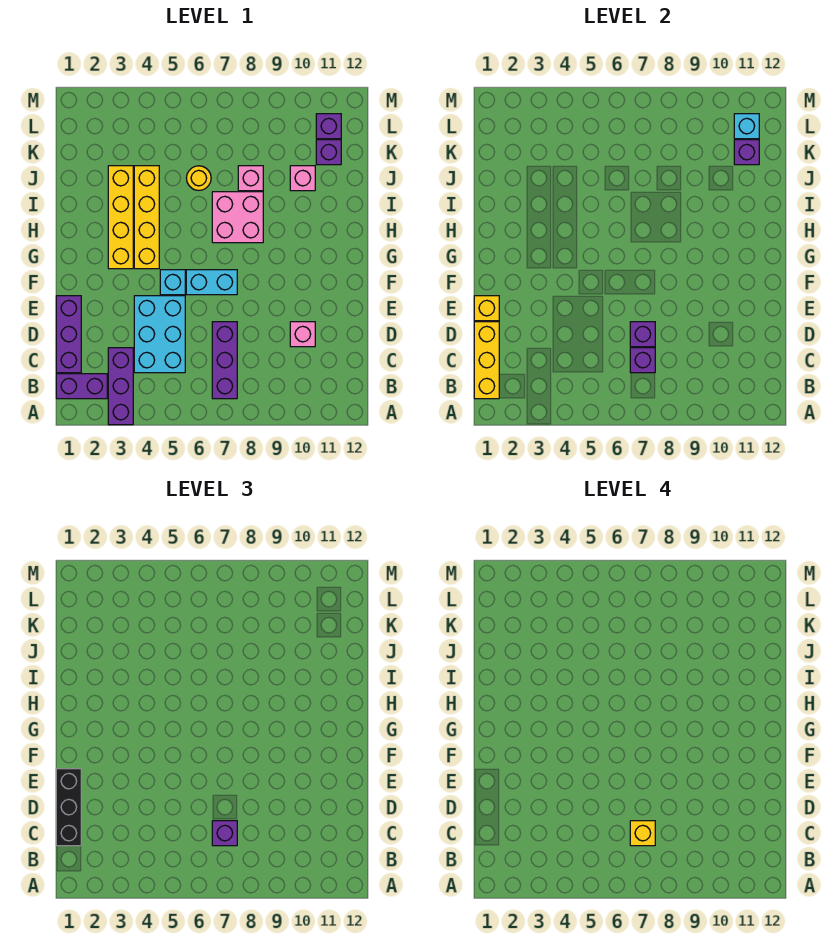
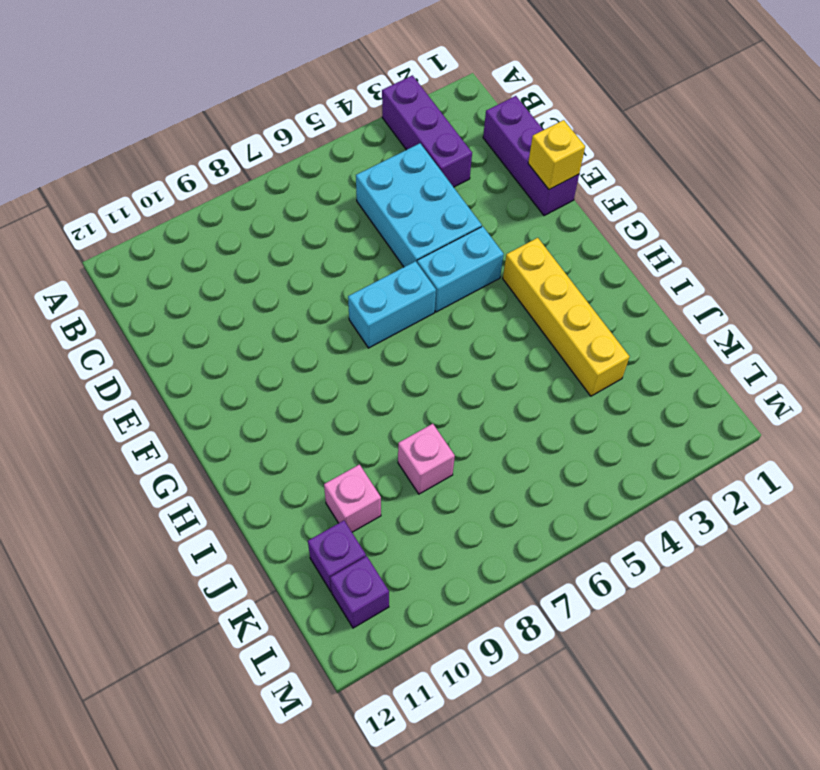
cyan brick F4:F5 level 1 -> cyan brick F5 level 1
none -> purple brick B1:B2 level 1
none -> purple brick B7:D7 level 1
none -> pink brick D10 level 1

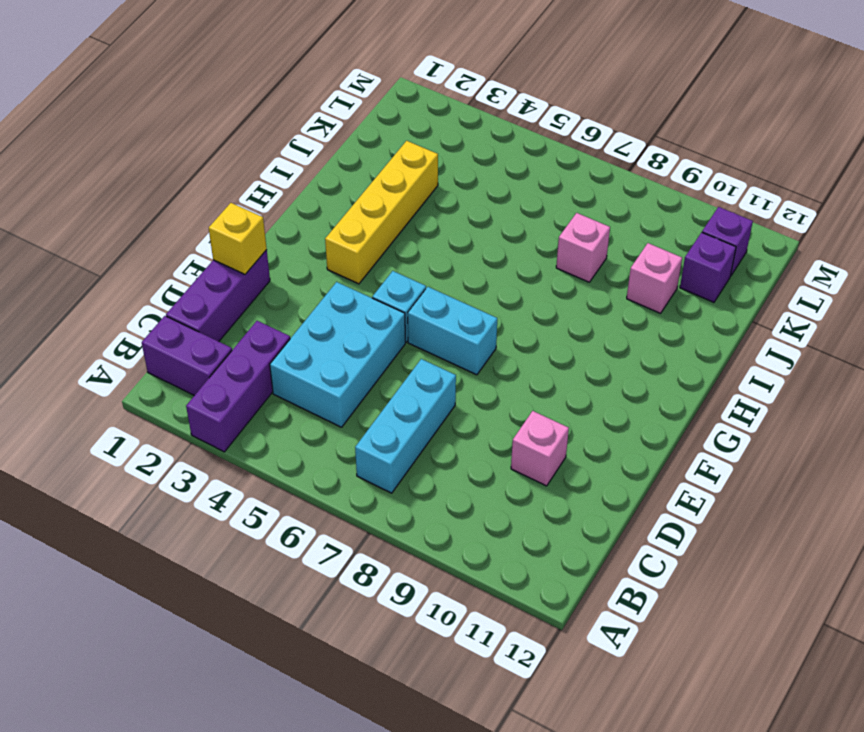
cyan brick B7:D7 level 1 -> purple brick B7:D7 level 1
none -> yellow brick G4:J4 level 1
none -> pink brick H7:I8 level 1
none -> yellow round brick J6 level 1

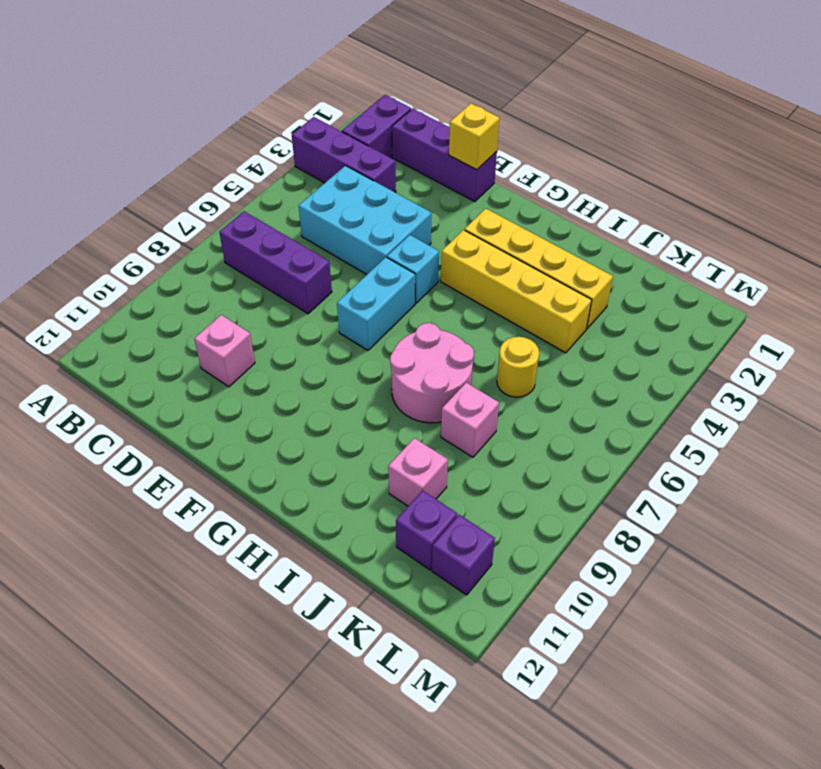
pink round brick H7:I8 level 1 -> pink brick H7:I8 level 1
none -> yellow brick B1:D1 level 2
none -> purple brick C7 level 2
none -> purple brick D7 level 2

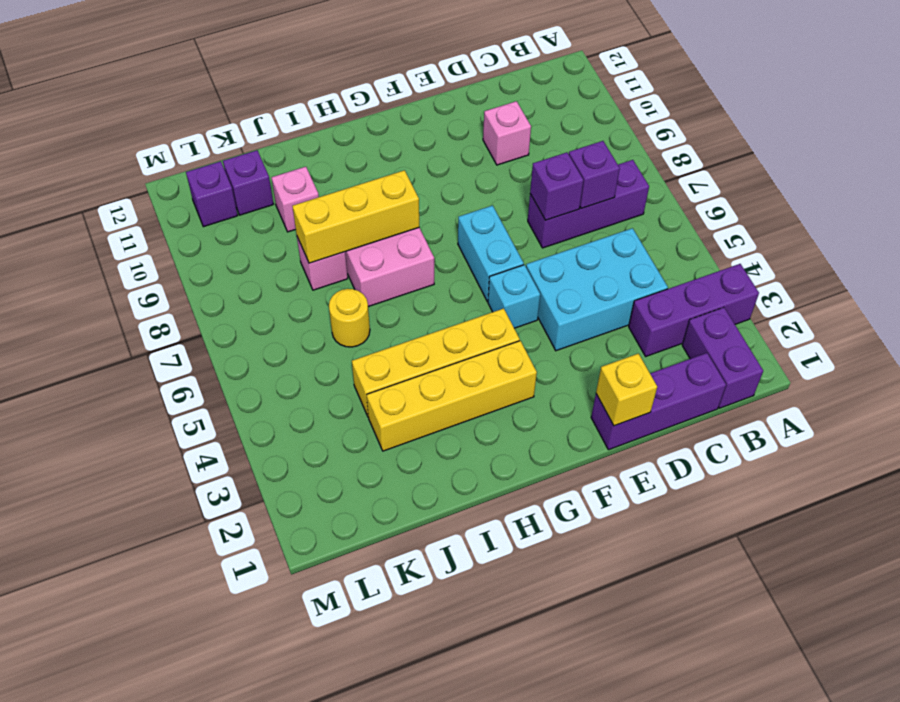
yellow brick H8:J8 level 2 -> yellow brick B1:D1 level 2
none -> purple brick K11 level 2
none -> cyan brick L11 level 2
none -> black brick C1:E1 level 3

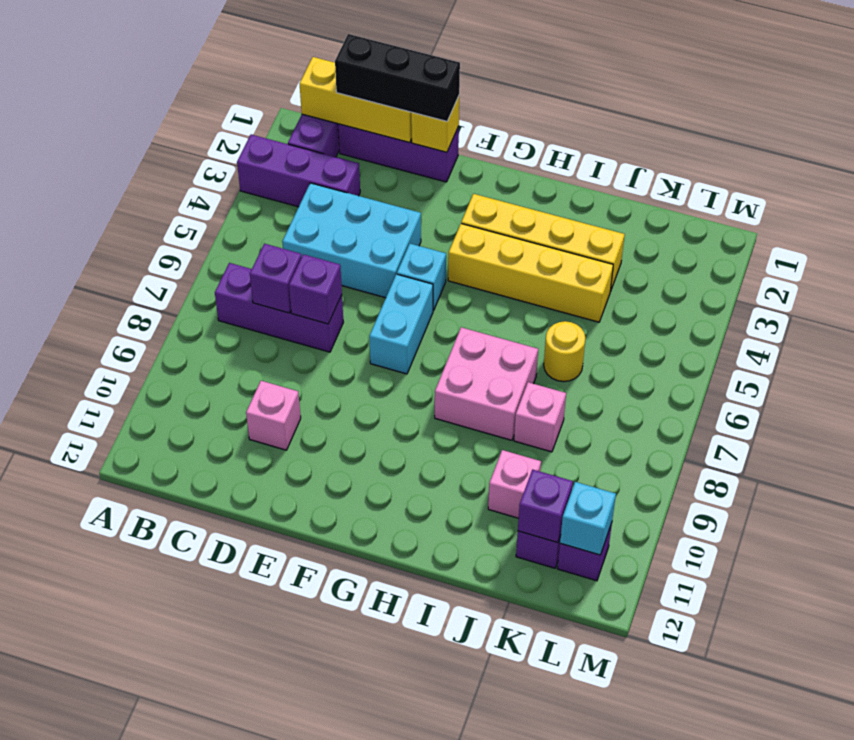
none -> purple brick C7 level 3
none -> yellow brick C7 level 4

